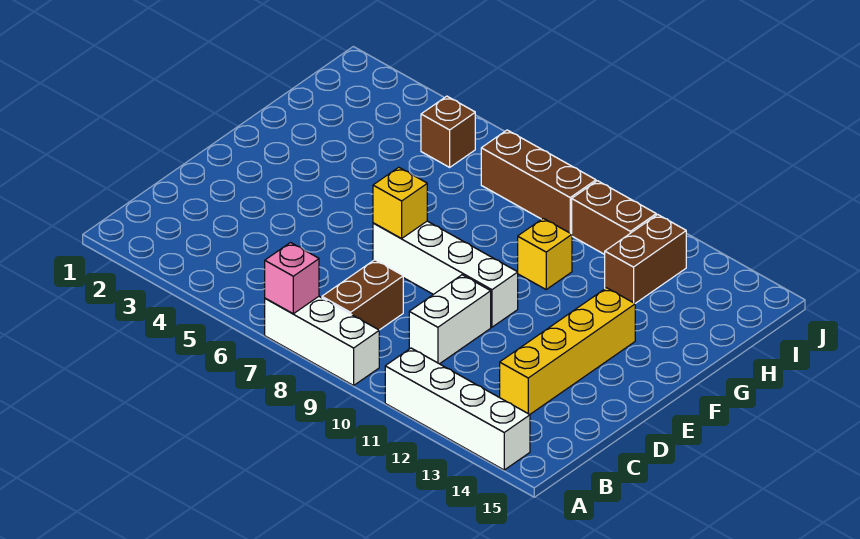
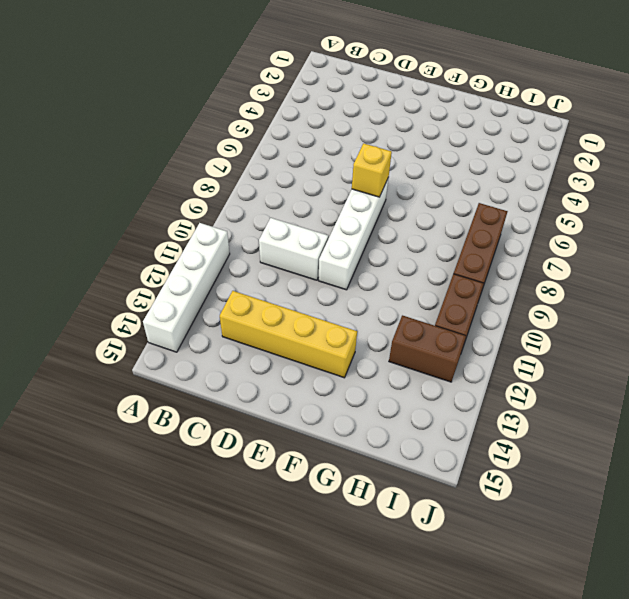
none -> white brick A7:A9 level 1
none -> brown brick B8:C8 level 1
none -> yellow brick G10 level 1

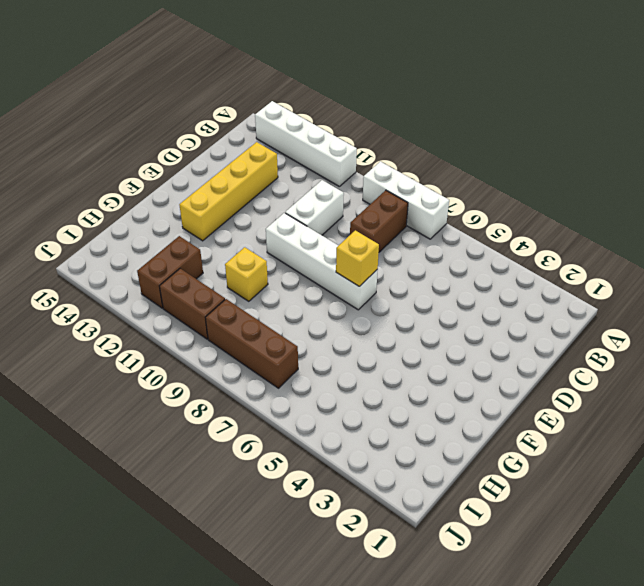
none -> brown brick I5 level 1
none -> pink brick A7 level 2

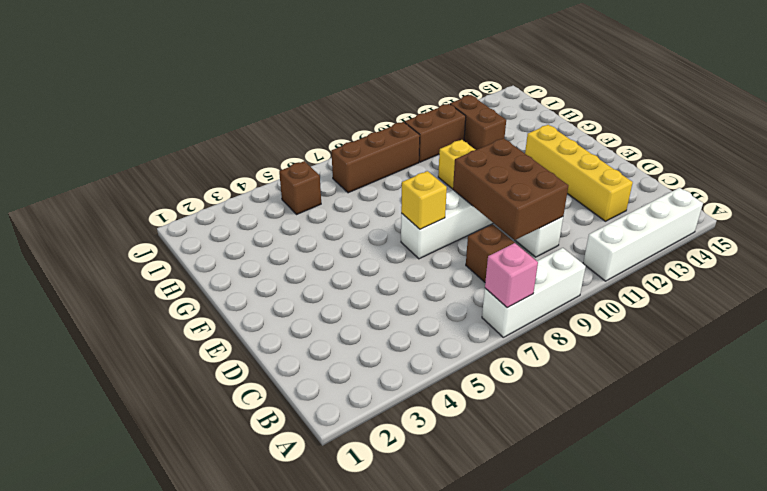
brown brick C9:E10 level 2 -> none

